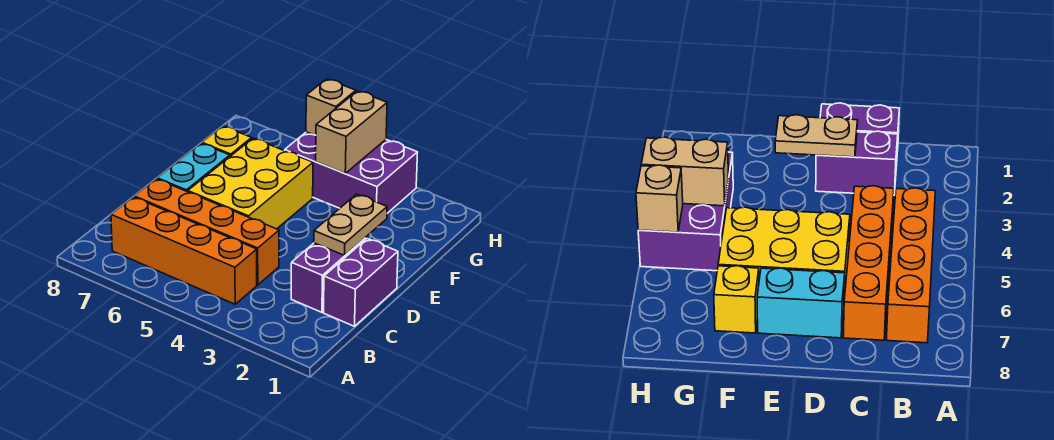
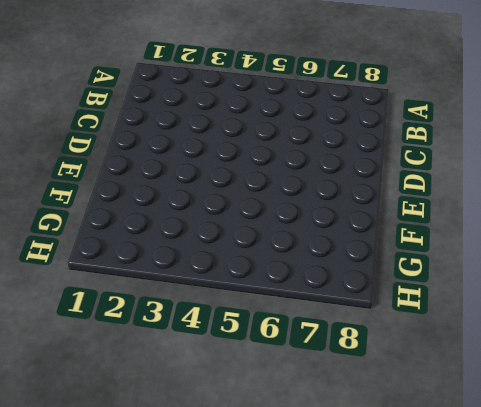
none -> orange brick B4:B7 level 1
none -> purple brick C1:D1 level 1

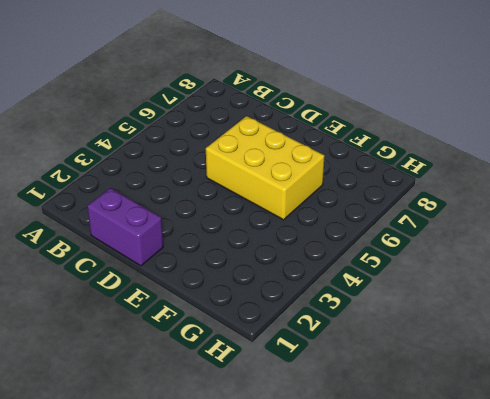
none -> orange brick B4:B7 level 1
none -> purple brick C2:D2 level 1

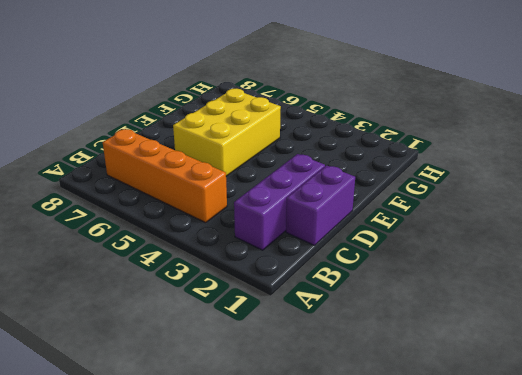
purple brick B2:D2 level 1 -> purple brick C2:D2 level 1
none -> orange brick C4:C7 level 1
none -> cyan brick D7:E7 level 1

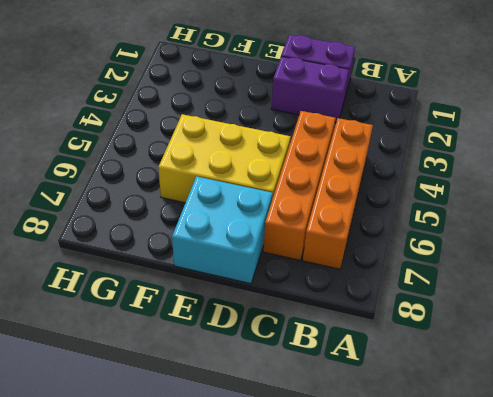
cyan brick D7:E8 level 1 -> cyan brick D7:E7 level 1
none -> yellow brick F7 level 1
none -> purple brick G3:H5 level 1

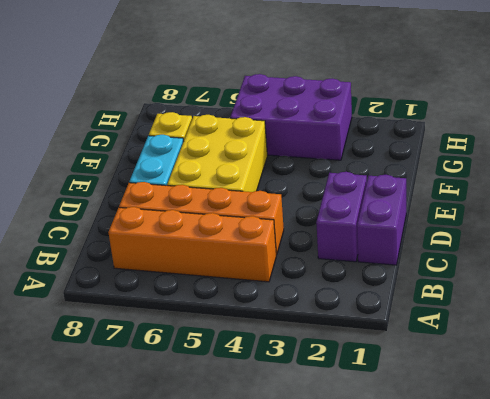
none -> tan plate D2:E2 level 2
none -> tan brick G4:H4 level 2

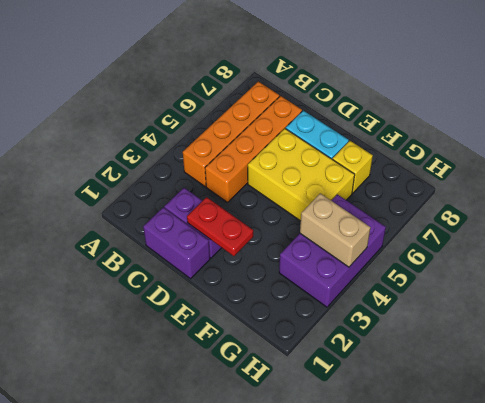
red plate D2:E2 level 2 -> tan plate D2:E2 level 2
none -> tan brick H5 level 2

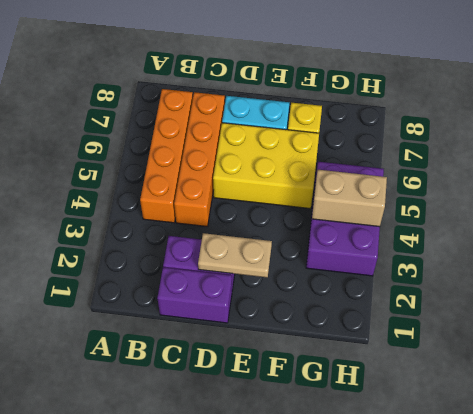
none -> tan brick H5 level 2

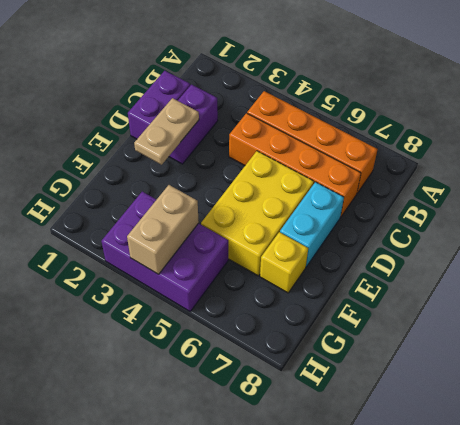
none -> tan brick H5 level 2

